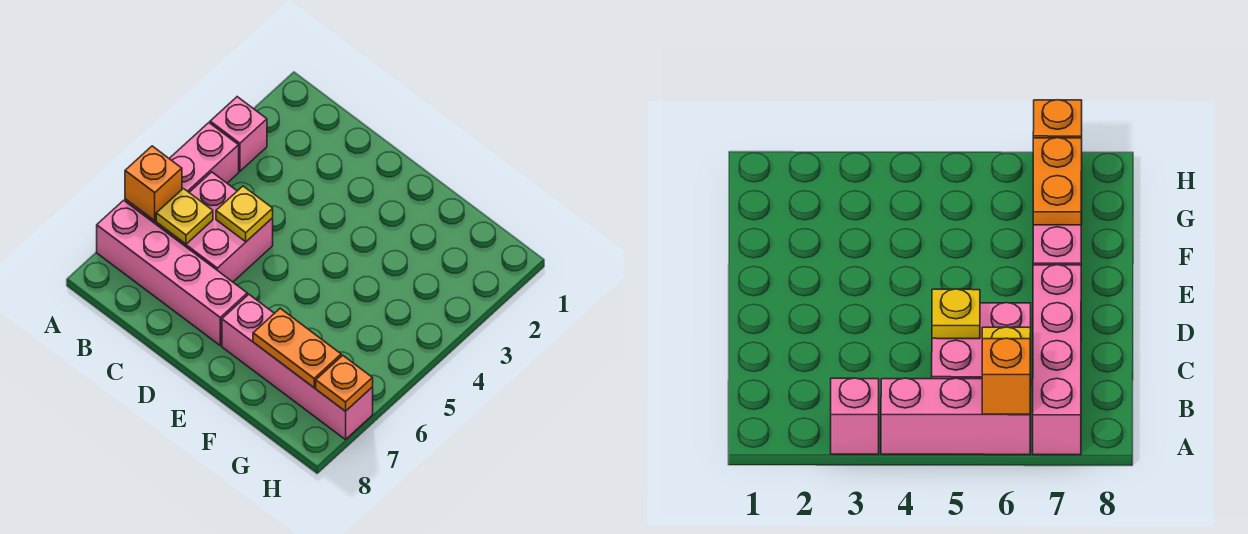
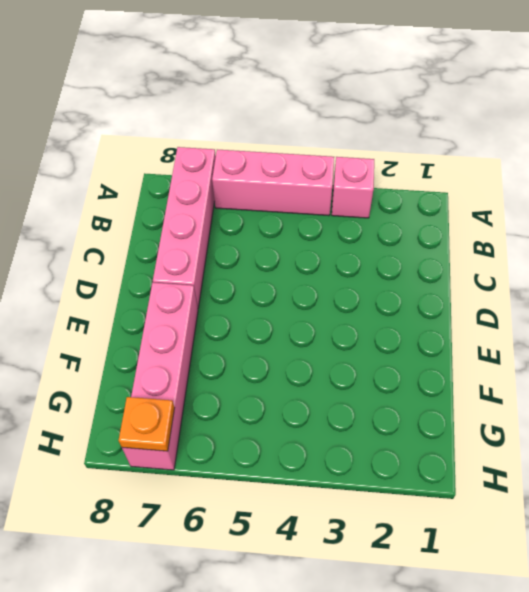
none -> pink brick B5:C6 level 1
none -> orange brick A6 level 2

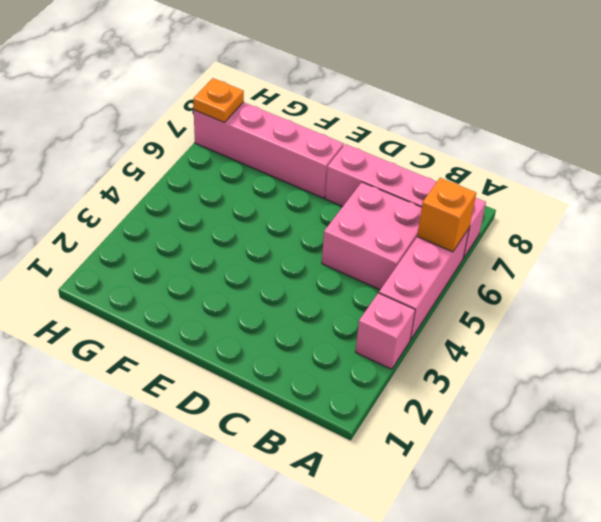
none -> yellow plate B6 level 2
none -> yellow plate C5 level 2

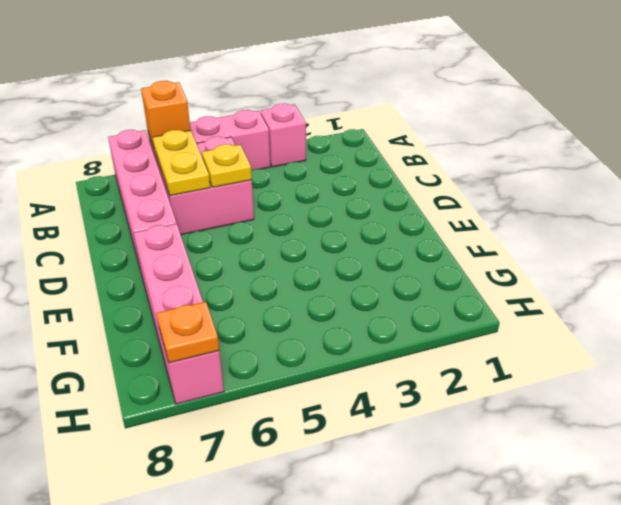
yellow plate B6:C6 level 2 -> yellow plate B6 level 2
none -> orange plate F7:G7 level 2

